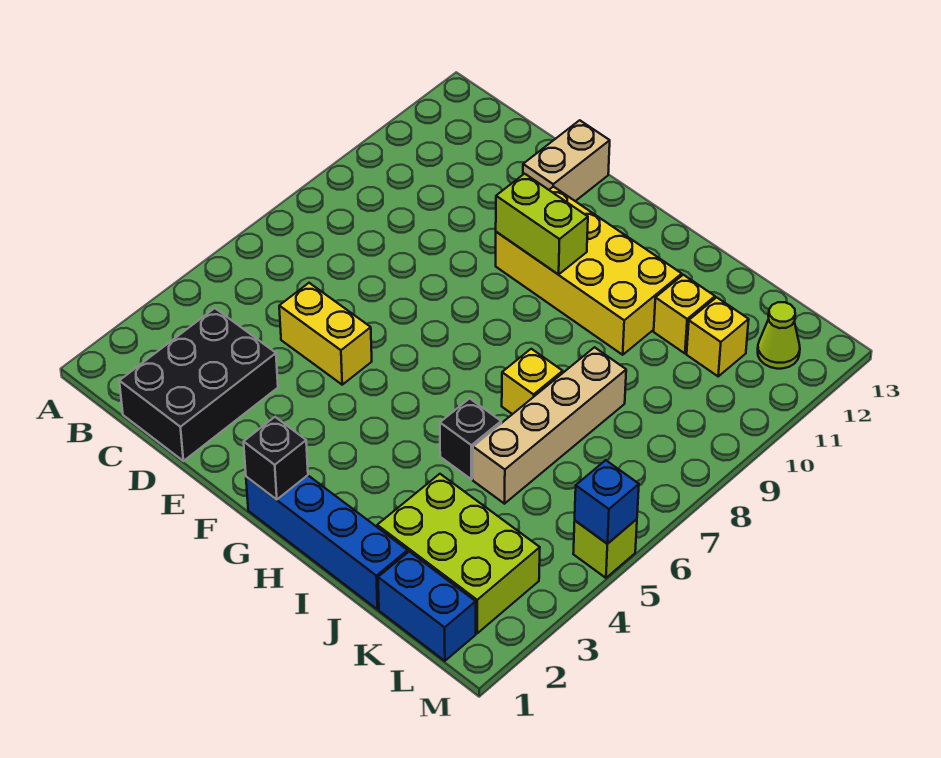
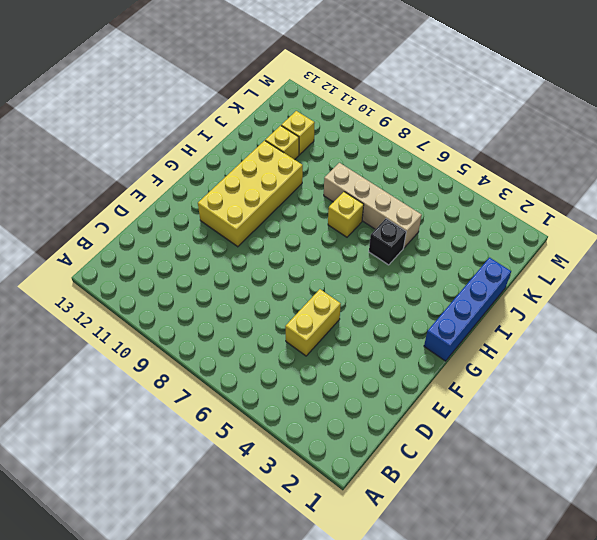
none -> black brick C1:D3 level 1
none -> tan brick E12:E13 level 1
none -> lime brick J2:L3 level 1

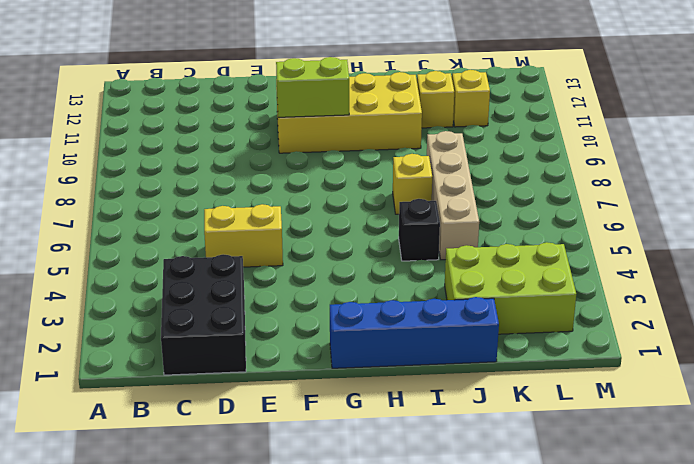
none -> tan brick E12:E13 level 1
none -> blue brick K1:L1 level 1
none -> lime cone L12 level 1

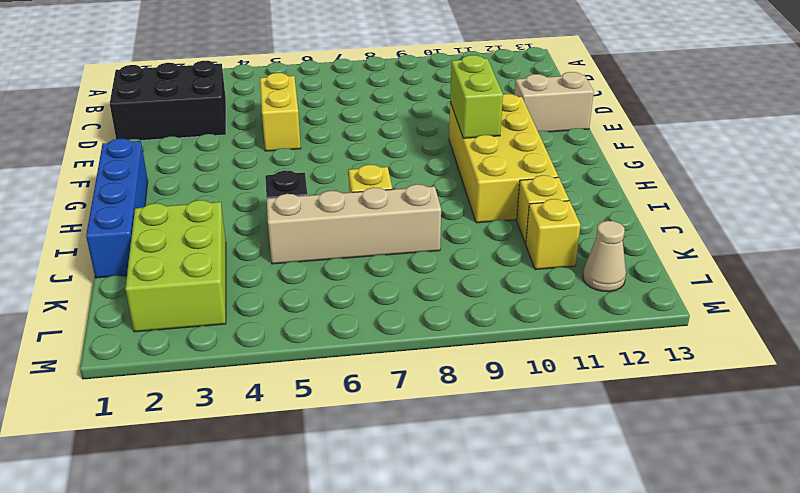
tan cone L12 level 1 -> lime cone L12 level 1
none -> blue brick K1:L1 level 1
none -> lime brick M5 level 1
none -> black brick G1 level 2

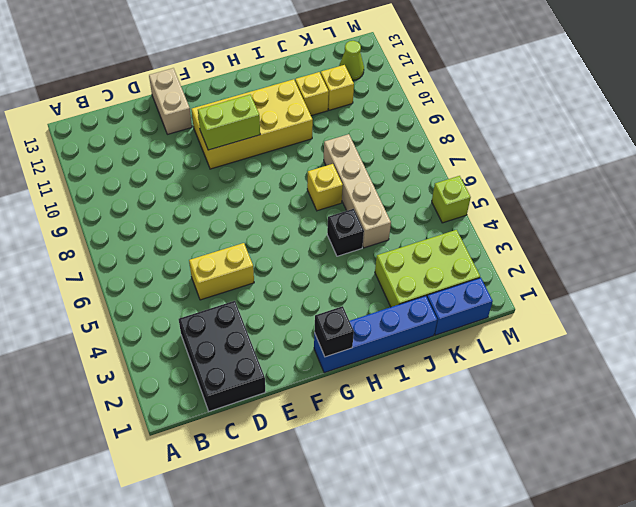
none -> blue brick M5 level 2

